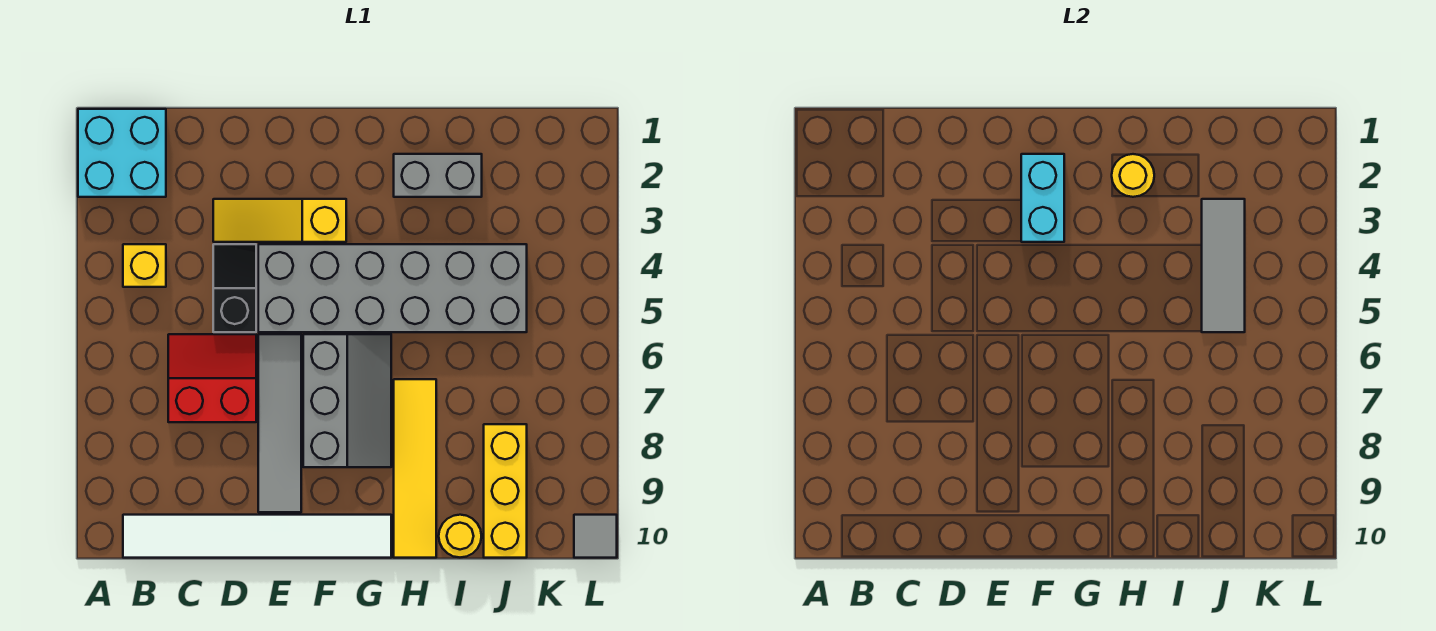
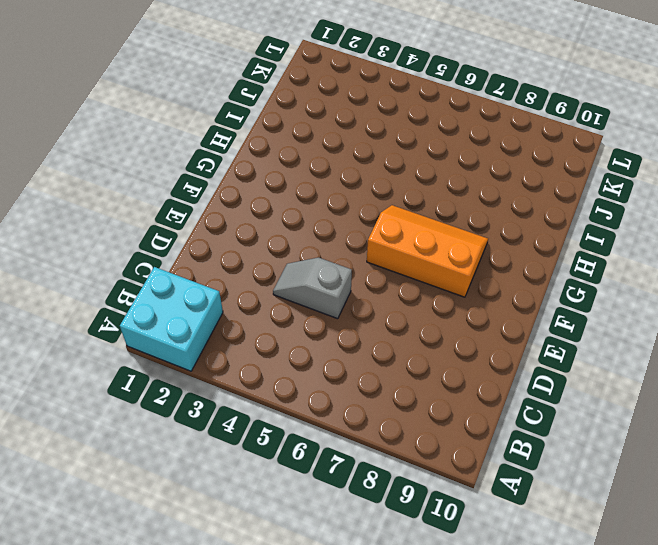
grey slope D4:D5 level 1 top 5 -> black slope D4:D5 level 1 top 5
orange slope F6:G8 level 1 top F -> grey slope F6:G8 level 1 top F
none -> yellow brick B4 level 1
none -> white tile B10:G10 level 1
none -> red slope C6:D7 level 1 top 7

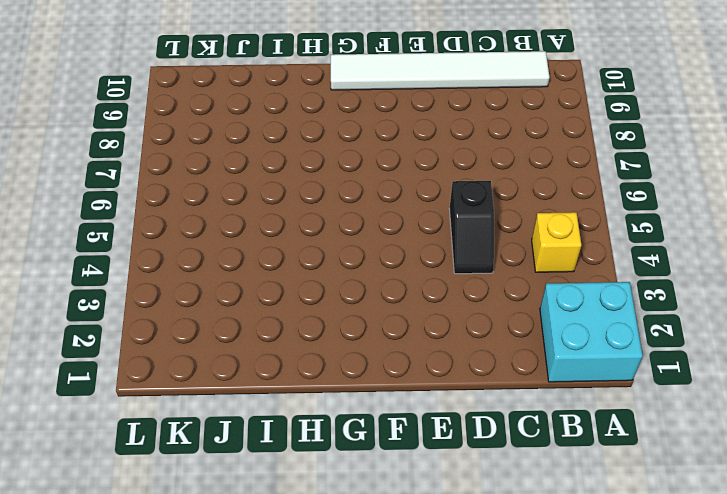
none -> red slope C6:D7 level 1 top 7
none -> yellow slope D3:F3 level 1 top F
none -> grey brick E4:J5 level 1

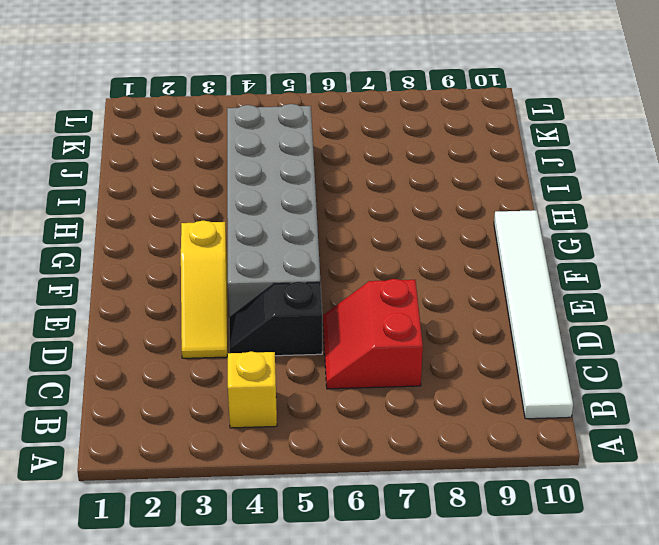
none -> cyan brick A1:B2 level 1
none -> grey tile E6:E9 level 1
none -> grey slope F6:G8 level 1 top F

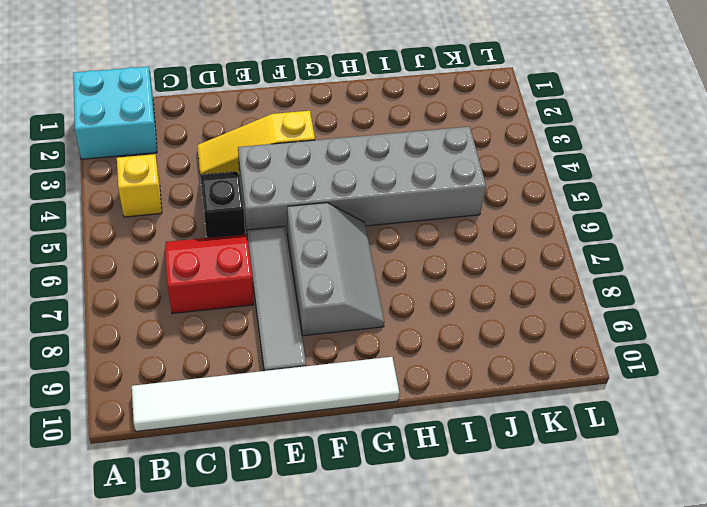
none -> grey brick H2:I2 level 1
none -> yellow tile H7:H10 level 1
none -> yellow round brick I10 level 1

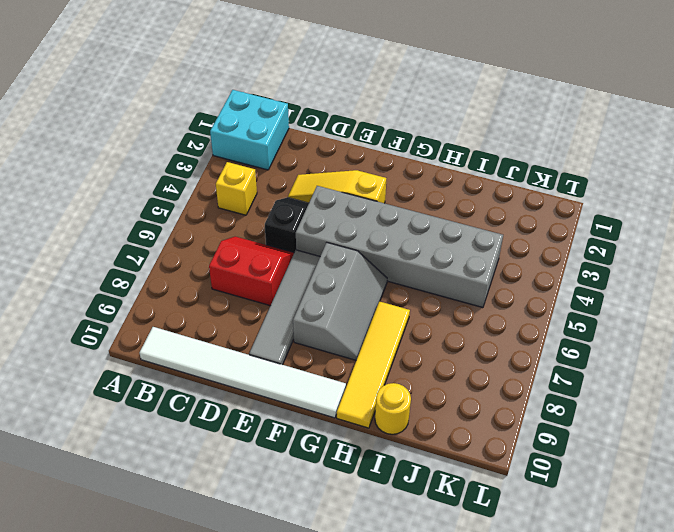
none -> grey brick H2:I2 level 1
none -> yellow brick J8:J10 level 1
none -> grey tile L10 level 1

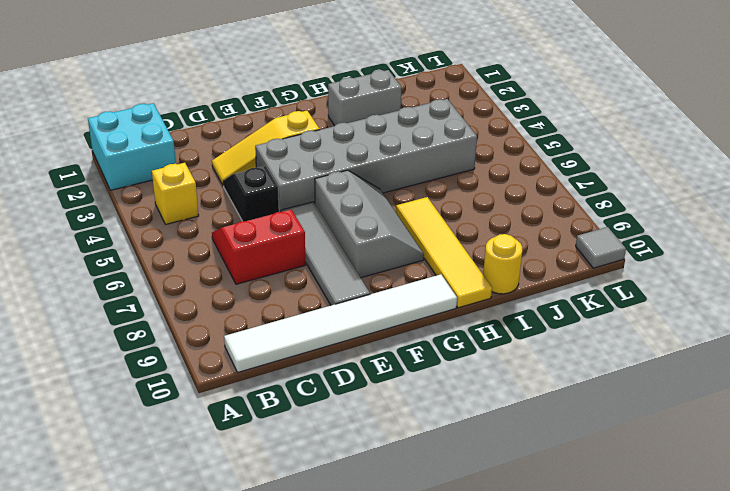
none -> yellow brick J8:J10 level 1
none -> cyan brick F2:F3 level 2
none -> yellow round brick H2 level 2

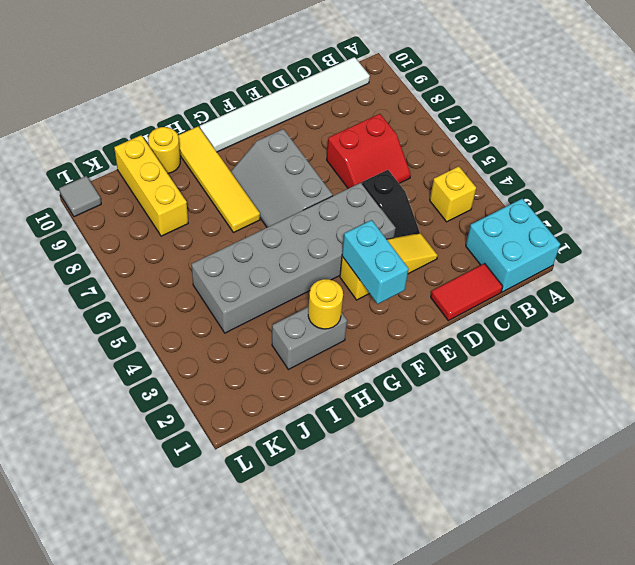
red tile C1:D1 level 1 -> none
none -> grey tile E6:E9 level 1
none -> grey tile J3:J5 level 2

